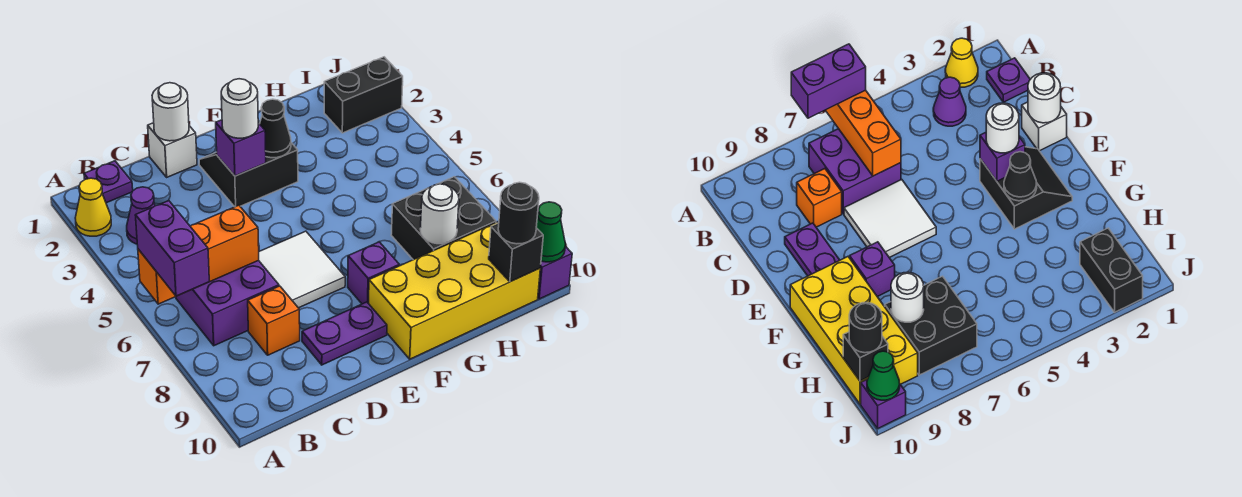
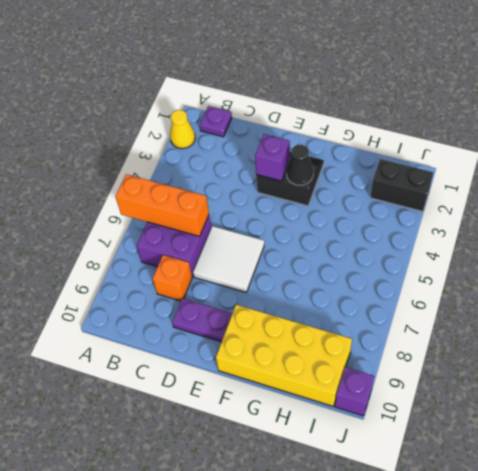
none -> purple cone B3 level 1
none -> white brick D1 level 1
none -> purple brick F8 level 1

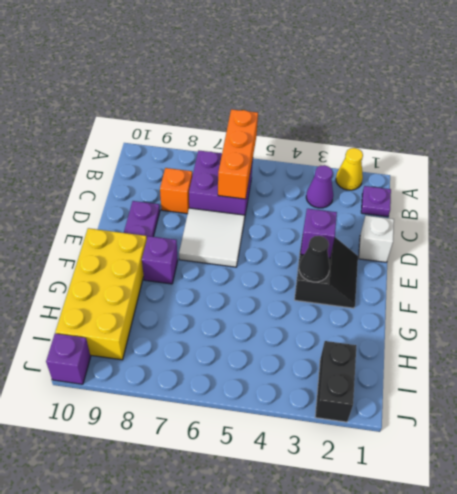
none -> black brick H7:I8 level 1
none -> white round brick D1 level 2
none -> white round brick H8 level 2

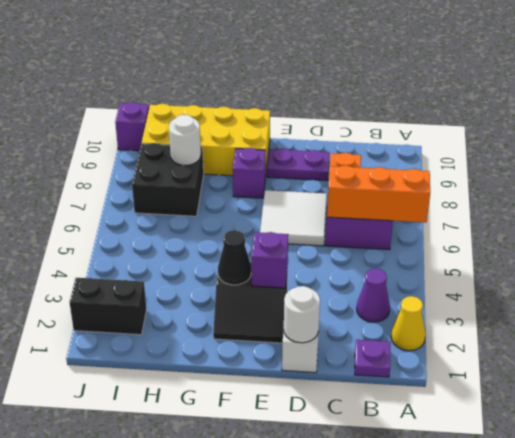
none -> black brick I10 level 2
none -> green cone J10 level 2
none -> purple brick A6:A7 level 3

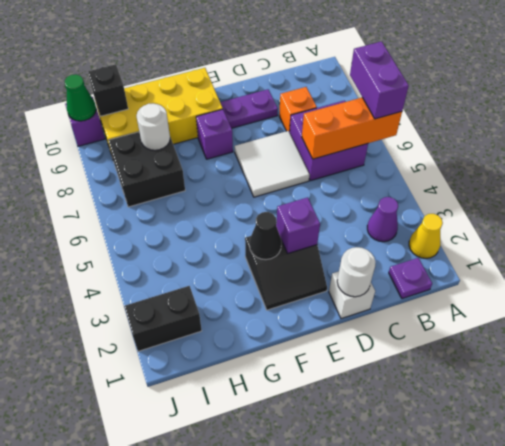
none -> white round brick E3 level 3
none -> black round brick I10 level 3

